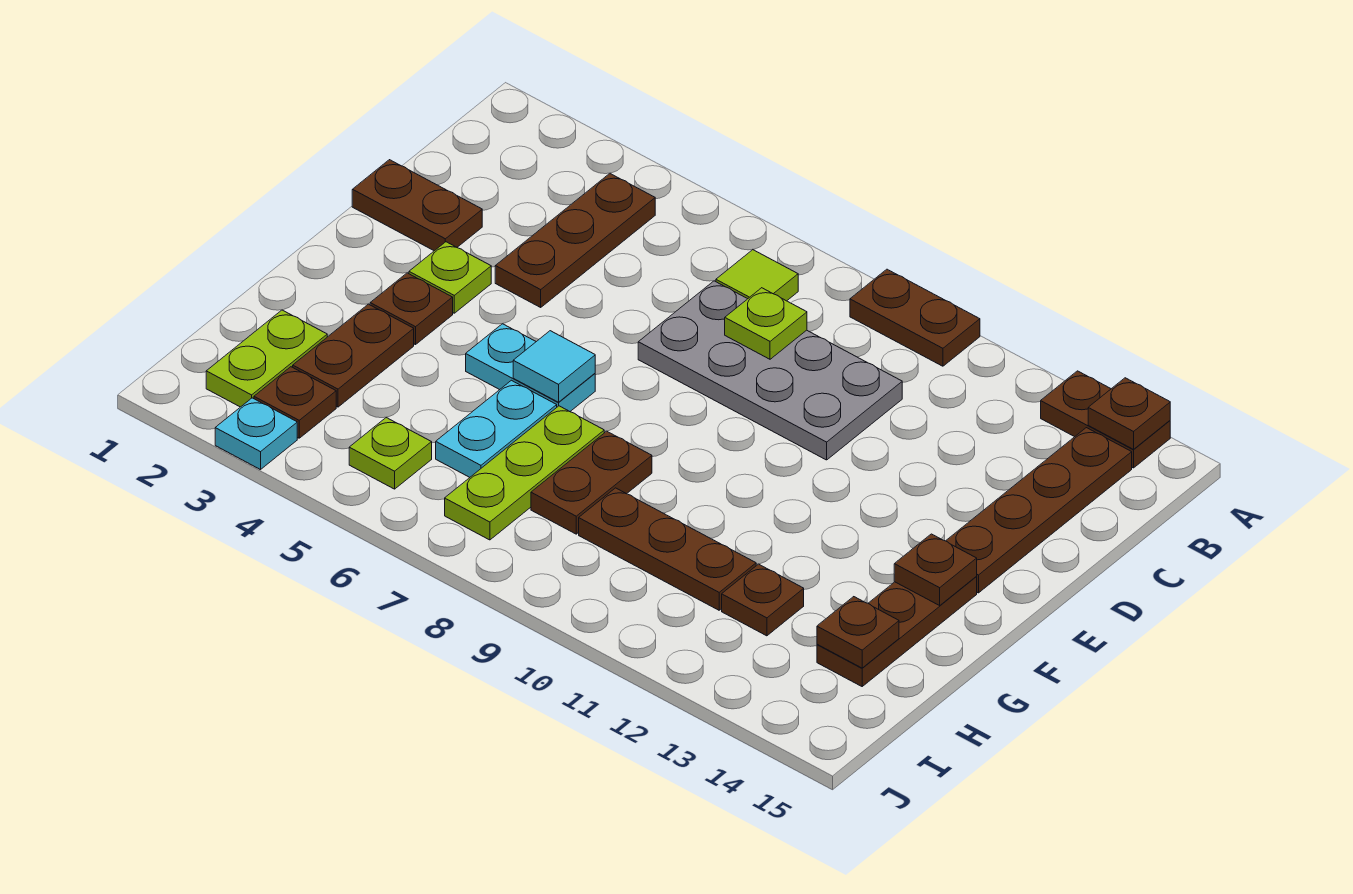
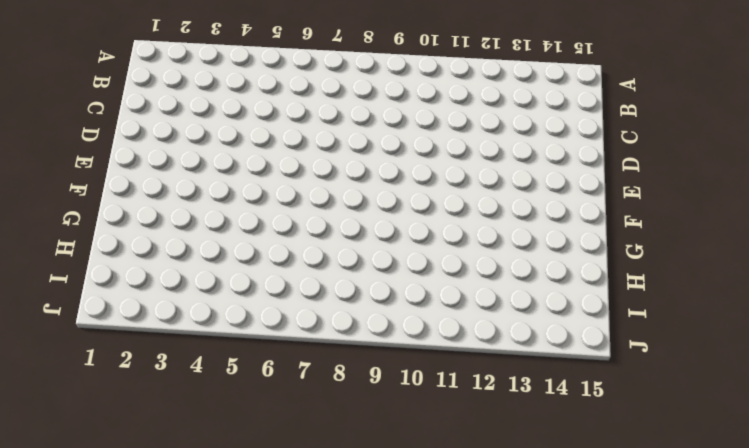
none -> brown plate A9:A10 level 1
none -> brown plate A13:A14 level 1
none -> brown plate B4:D4 level 1

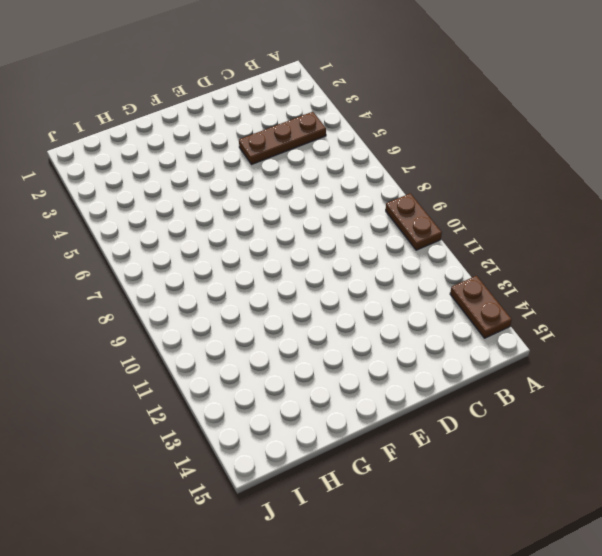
none -> lime tile B7 level 1
none -> brown plate B14:E14 level 1
none -> grey plate C7:D10 level 1

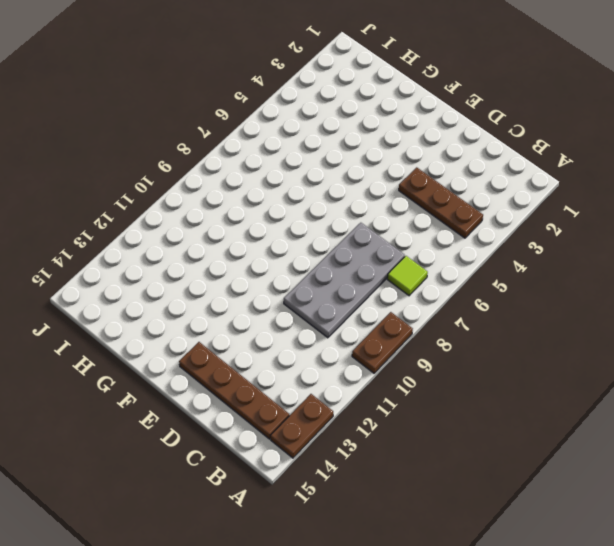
none -> brown plate D1:D2 level 1
none -> lime plate E3 level 1
none -> brown plate F3 level 1

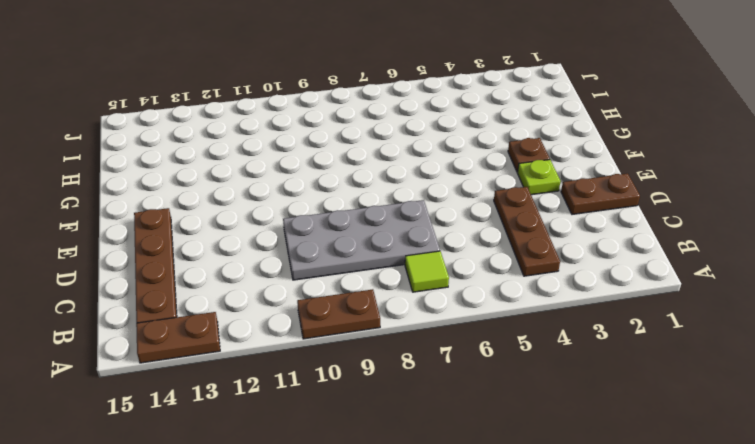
none -> cyan plate F5:F6 level 1
none -> brown plate F14:H14 level 1
none -> brown plate G3:H3 level 1

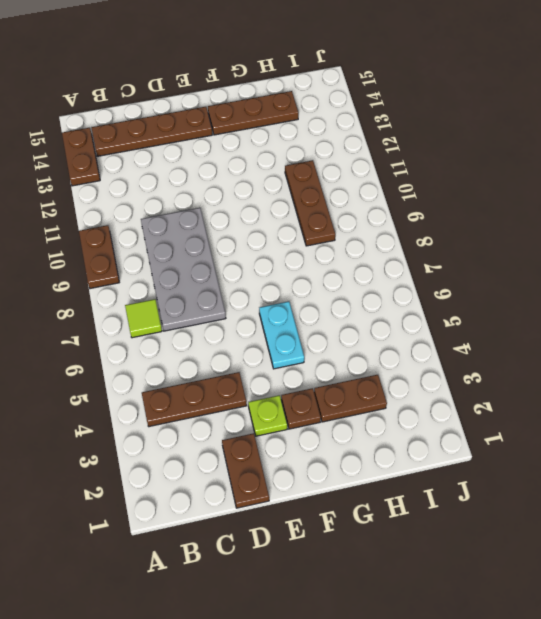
none -> cyan plate G6:H6 level 1
none -> lime plate G7:I7 level 1
none -> brown plate G8:H8 level 1

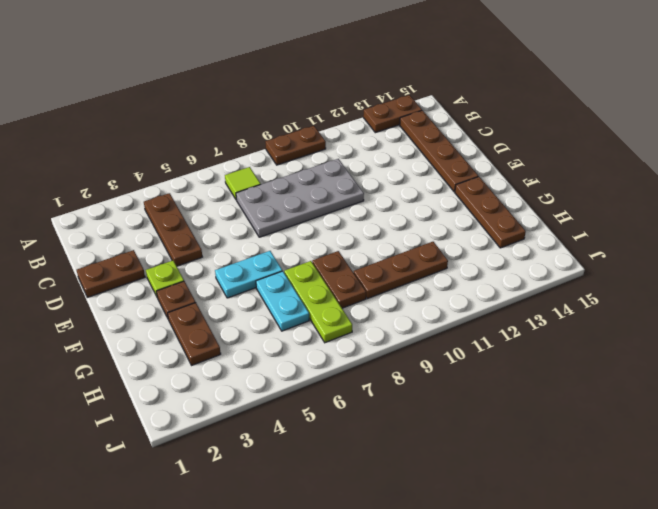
none -> lime plate H2:I2 level 1
none -> brown plate H12 level 1
none -> brown plate I3 level 1

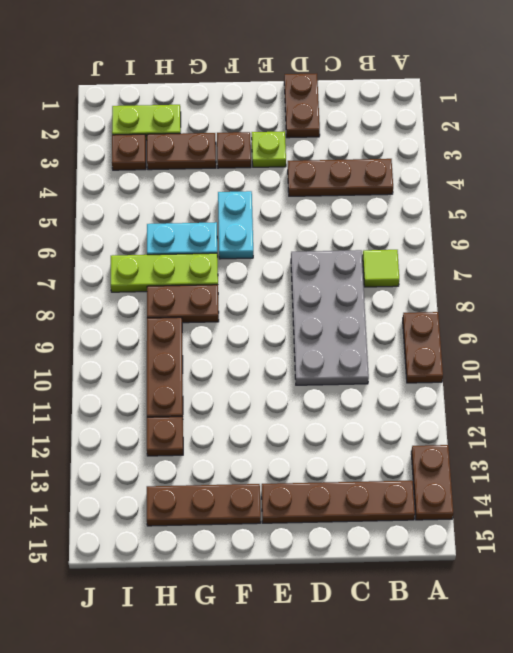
none -> lime plate I5 level 1
none -> cyan plate J3 level 1
none -> brown plate A14 level 2

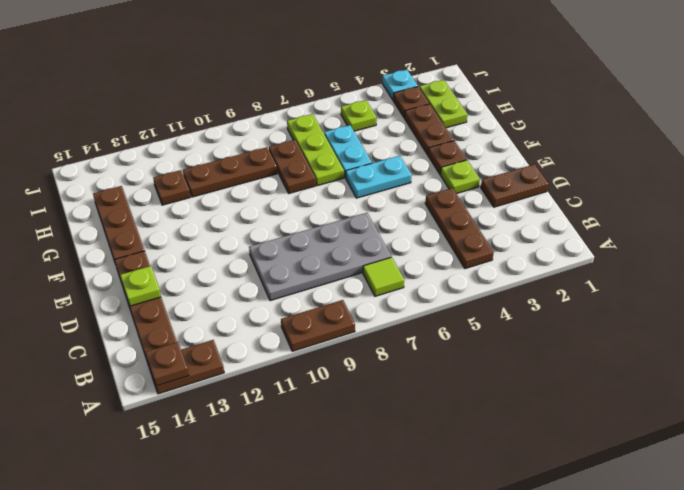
lime plate D14 level 2 -> lime plate C8 level 2
none -> cyan tile F6 level 2
none -> brown plate F14 level 2
none -> brown plate H14 level 2

